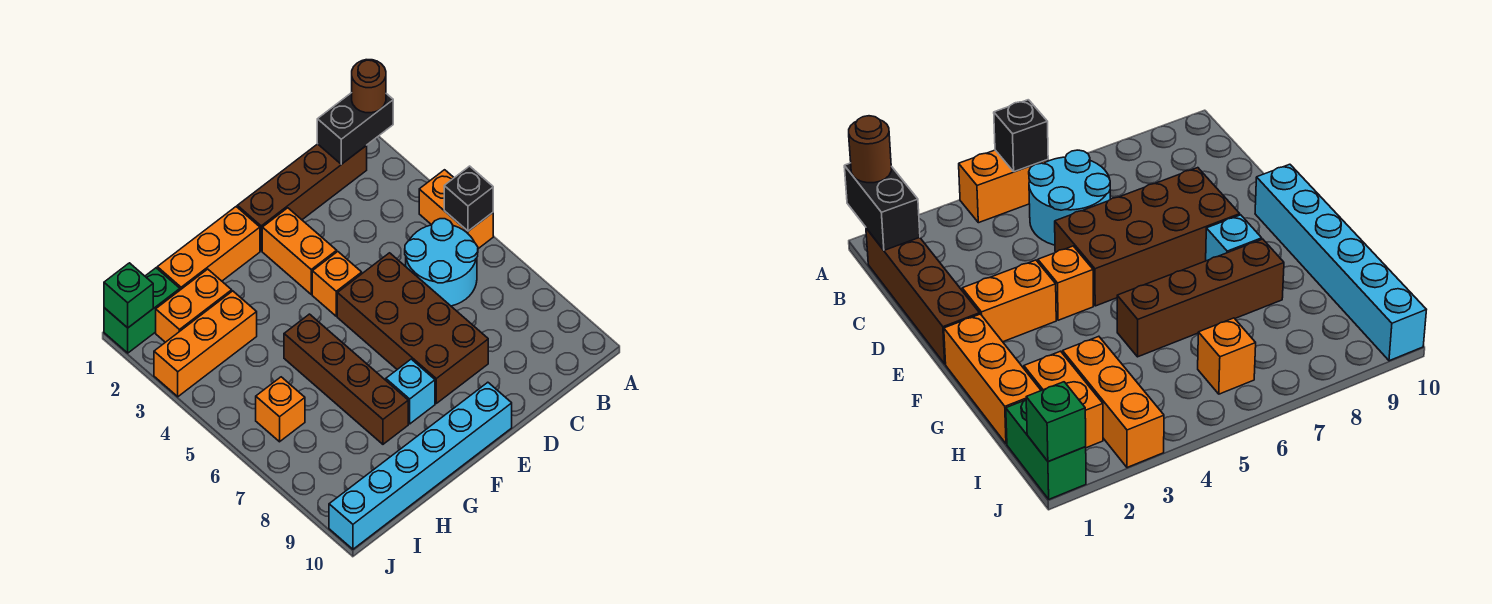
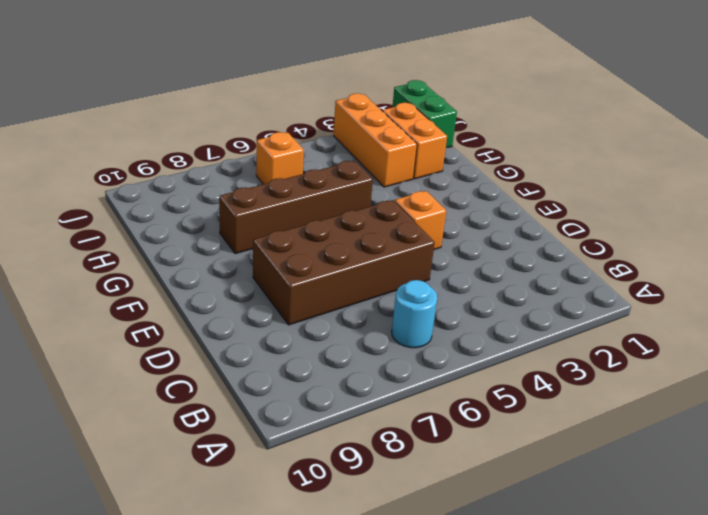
cyan round brick B6 level 1 -> cyan round brick B5:C6 level 1
none -> orange brick A4:A5 level 1
none -> brown brick B1:E1 level 1
none -> orange brick E2:E3 level 1

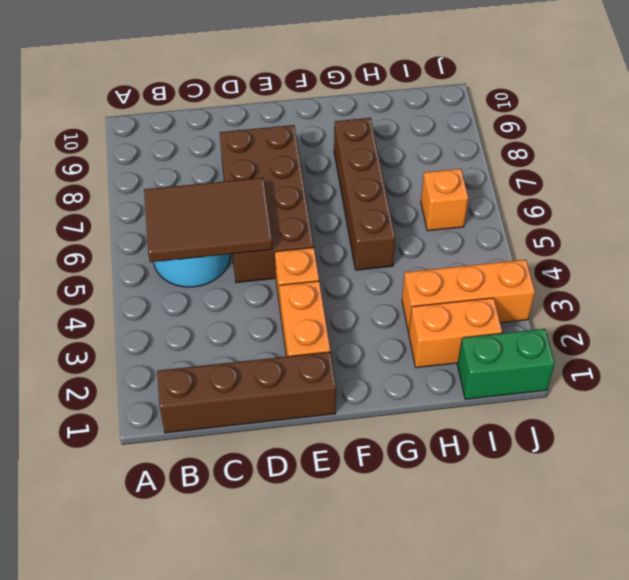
brown tile B5:D6 level 2 -> none
none -> orange brick A4:A5 level 1
none -> cyan brick E10:J10 level 1
none -> orange brick F1:H1 level 1

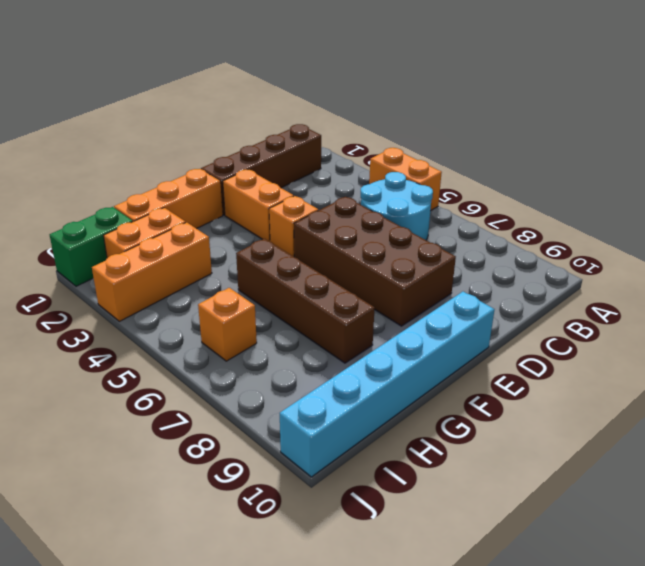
none -> cyan brick F8 level 1
none -> black brick A1:B1 level 2
none -> black brick A5 level 2

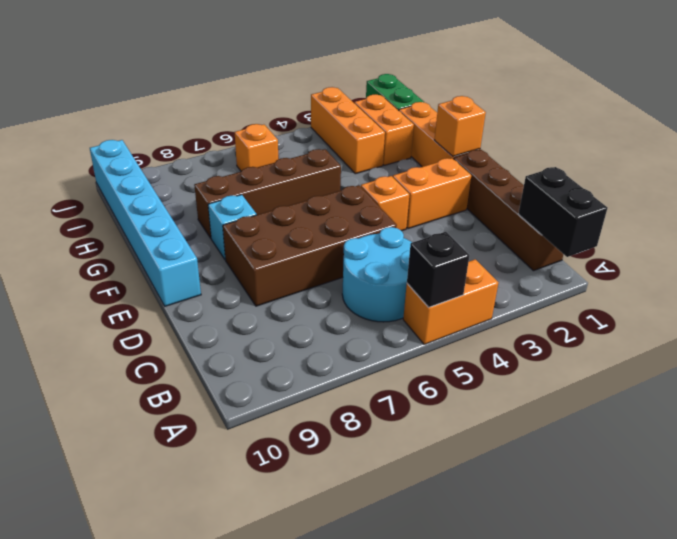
orange brick F1 level 2 -> none
none -> green brick J1 level 2
none -> brown round brick A1 level 3

